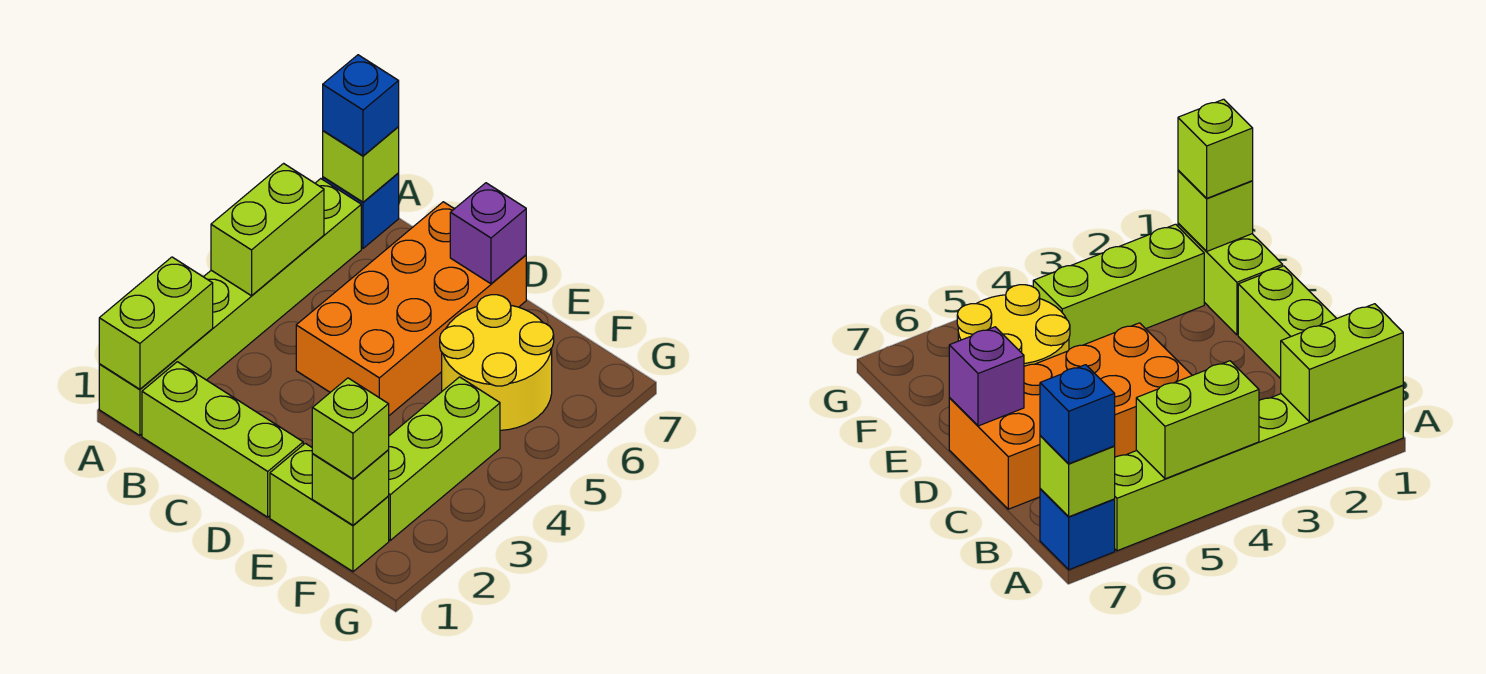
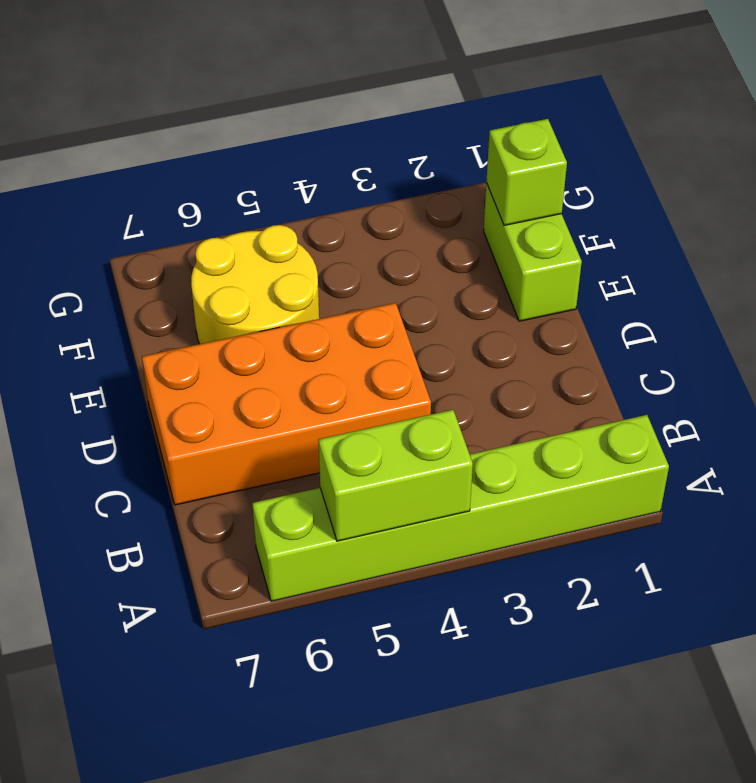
none -> blue brick A7 level 1
none -> lime brick B1:D1 level 1
none -> lime brick F2:F4 level 1

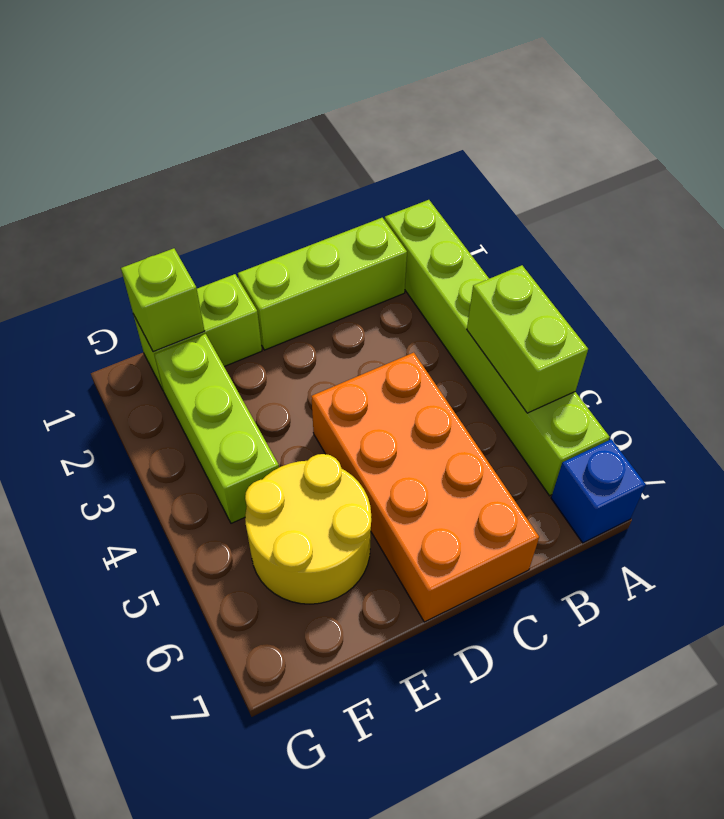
none -> lime brick A1:A2 level 2
none -> lime brick A7 level 2
none -> purple brick D7 level 2

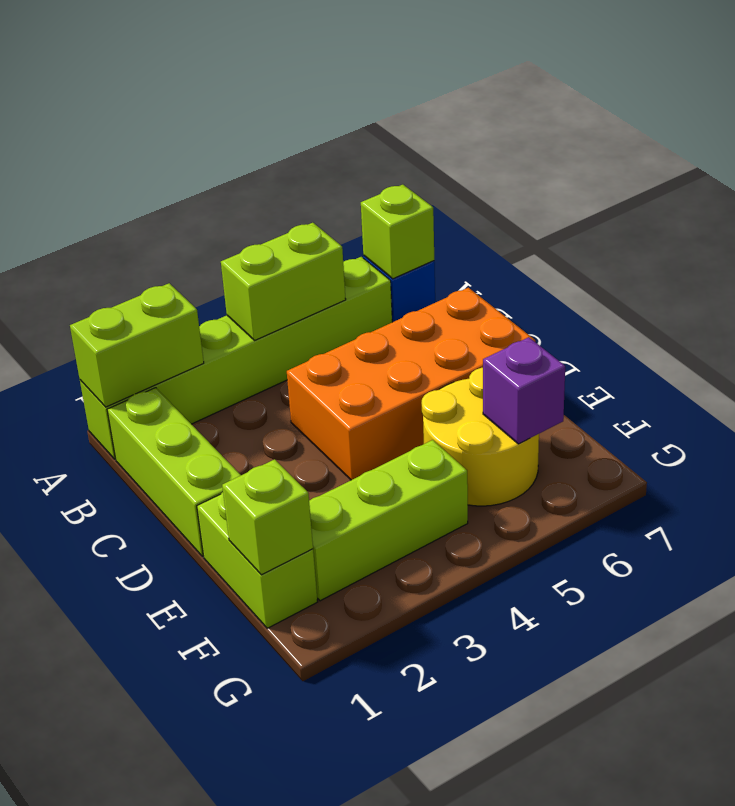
purple brick F6 level 2 -> purple brick D7 level 2
none -> blue brick A7 level 3
none -> lime brick F1 level 3

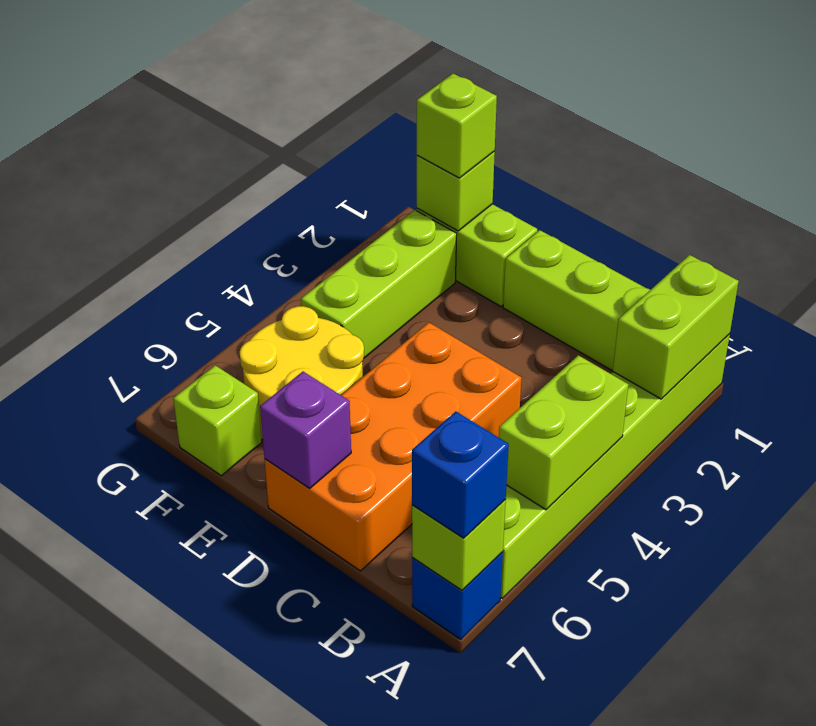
lime brick F7 level 1 -> none

